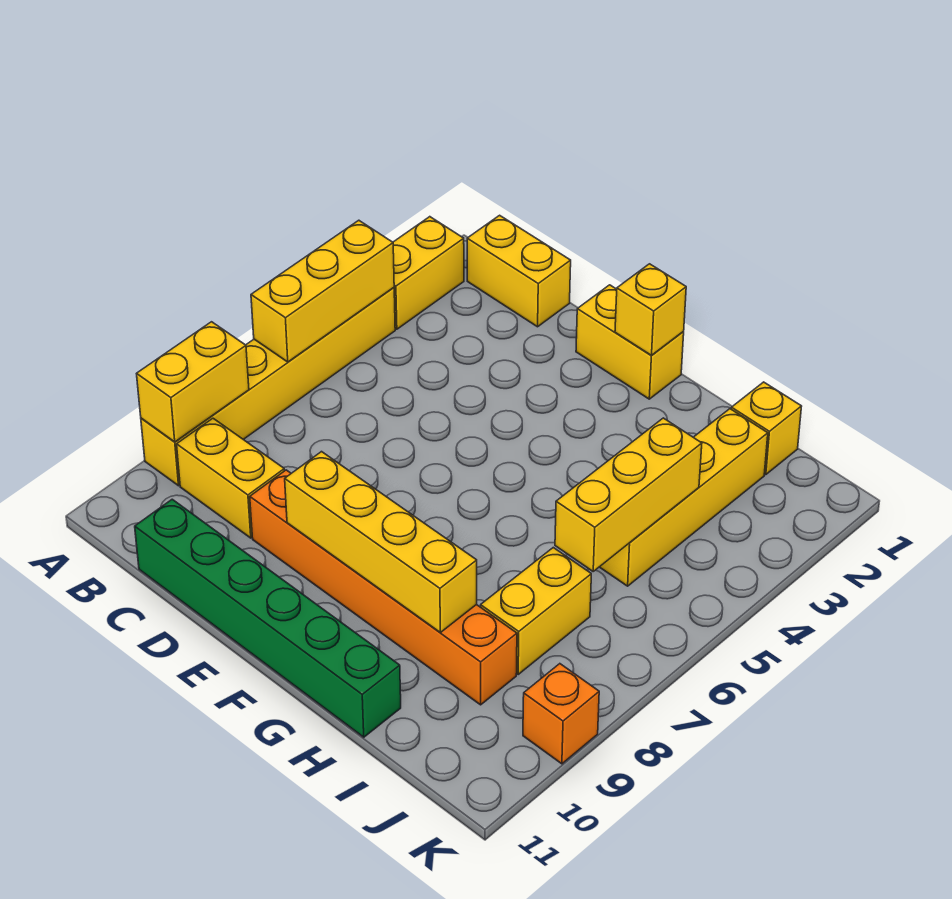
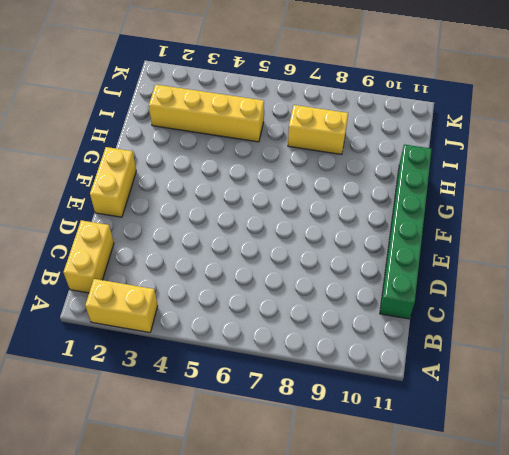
none -> yellow brick A4:A9 level 1
none -> yellow brick B9:C9 level 1
none -> orange brick D9:I9 level 1

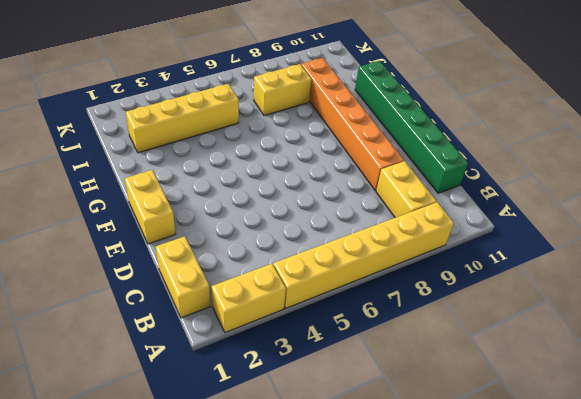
none -> yellow brick I1 level 1
none -> orange brick K9 level 1
none -> yellow brick A4:A6 level 2

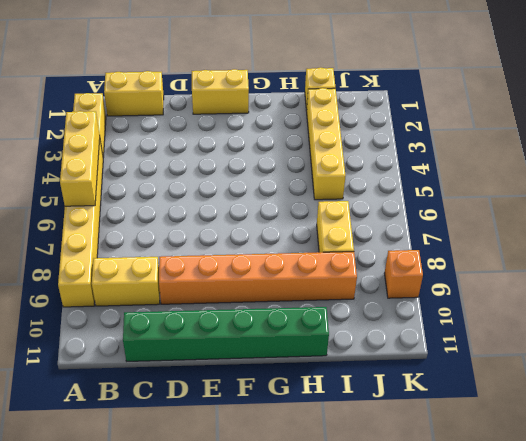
none -> yellow brick A8:A9 level 2
none -> yellow brick E9:H9 level 2
none -> yellow brick F1 level 2

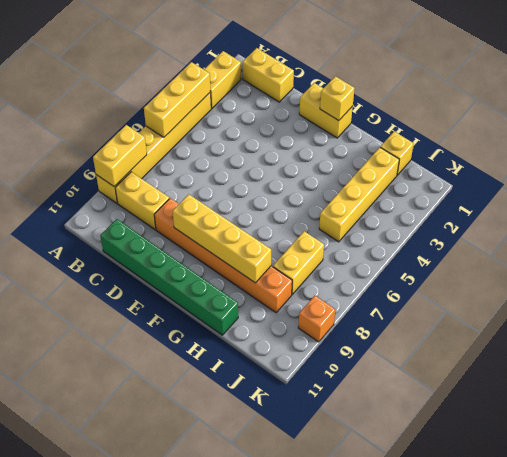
none -> yellow brick I4:I6 level 2

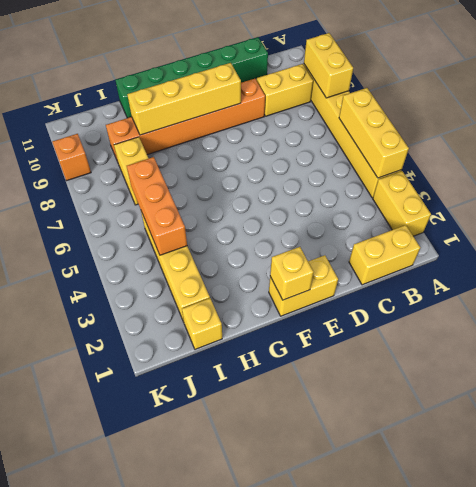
orange brick I4:I6 level 2 -> yellow brick I4:I6 level 2

